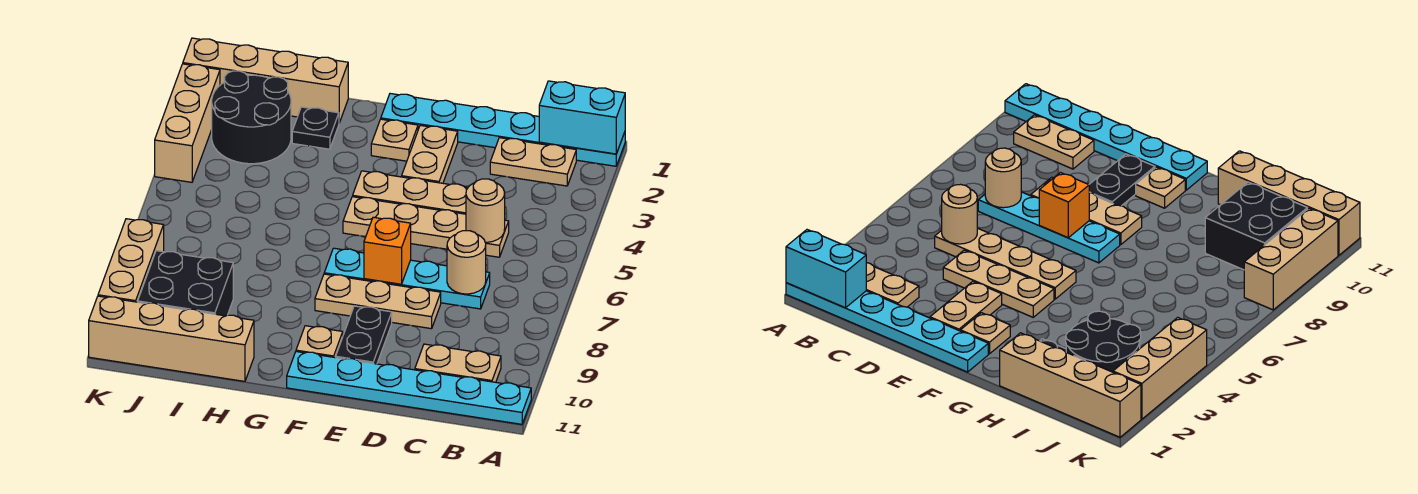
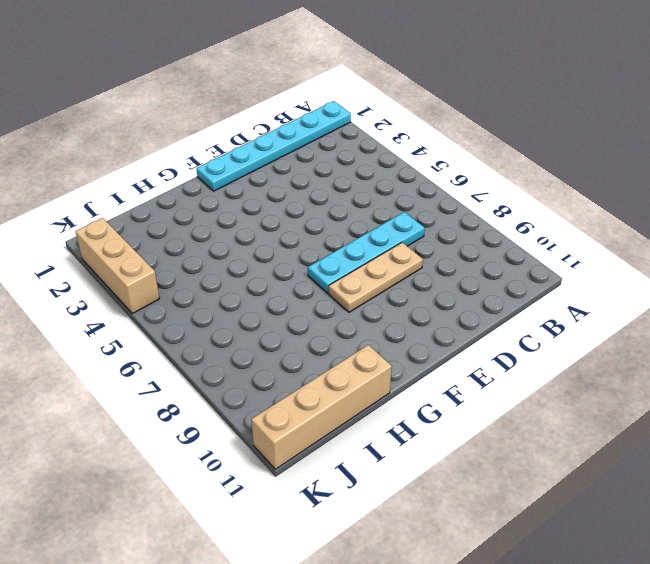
none -> cyan plate A11:F11 level 1
none -> tan plate B2:C2 level 1
none -> tan plate B10:C10 level 1

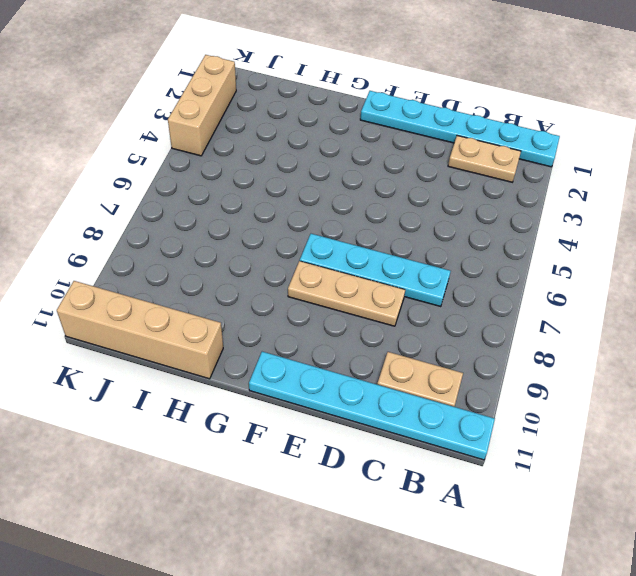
none -> tan plate C5:F5 level 1
none -> tan plate D4:F4 level 1
none -> tan plate E2:E3 level 1

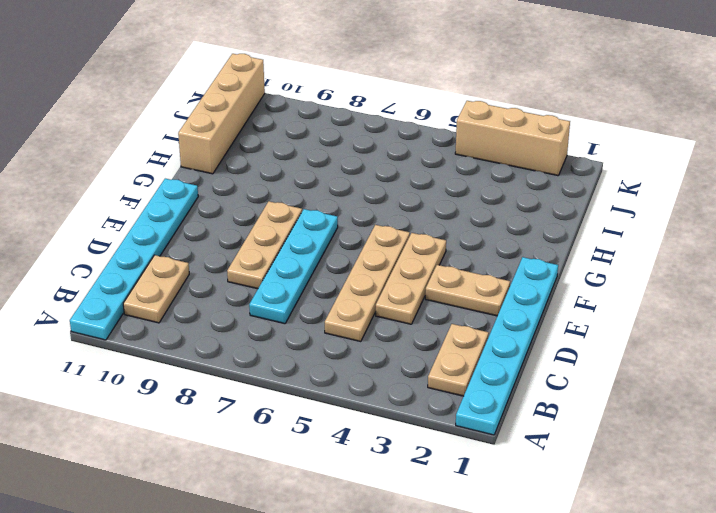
none -> black plate E9:E10 level 1
none -> tan plate F2 level 1
none -> tan plate F10 level 1

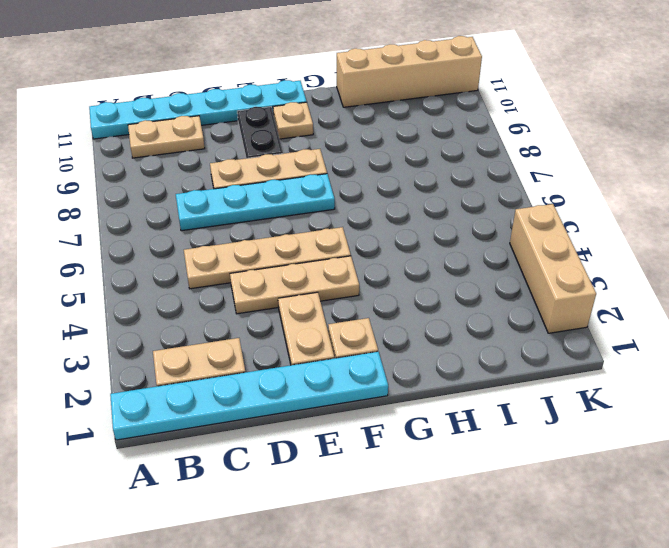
none -> tan brick H1:K1 level 1
none -> black plate H2 level 1
none -> black round brick I2:J3 level 1

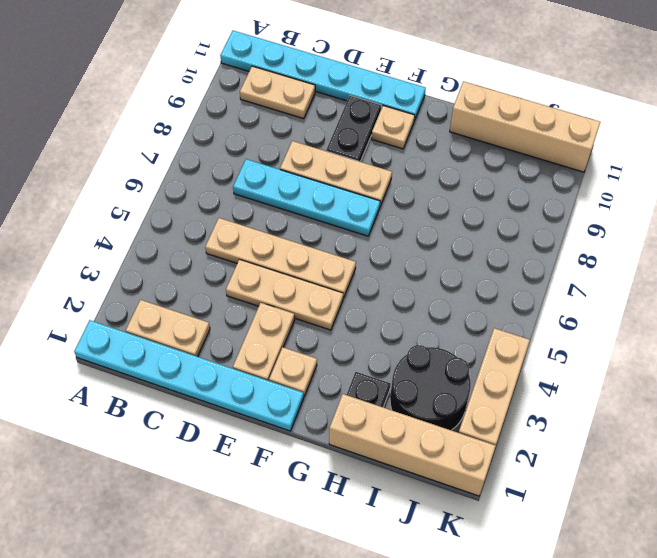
none -> black brick I9:J10 level 1
none -> tan brick K8:K10 level 1
none -> cyan brick A1:B1 level 2

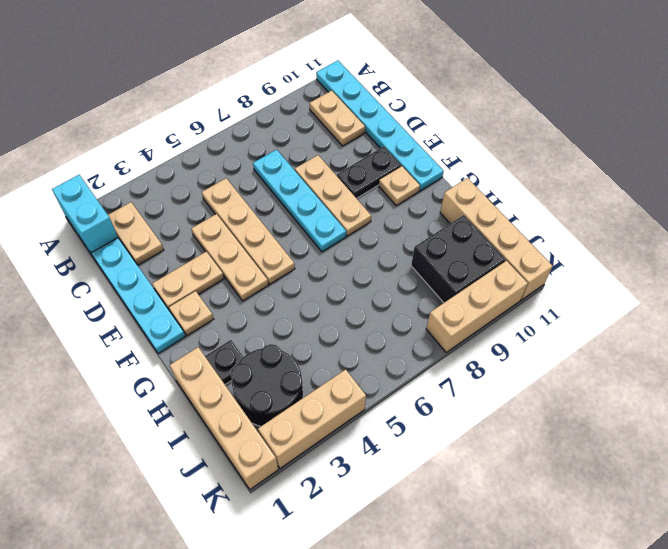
none -> tan round brick C5 level 2
none -> tan round brick C7 level 2
none -> orange brick E7 level 2

